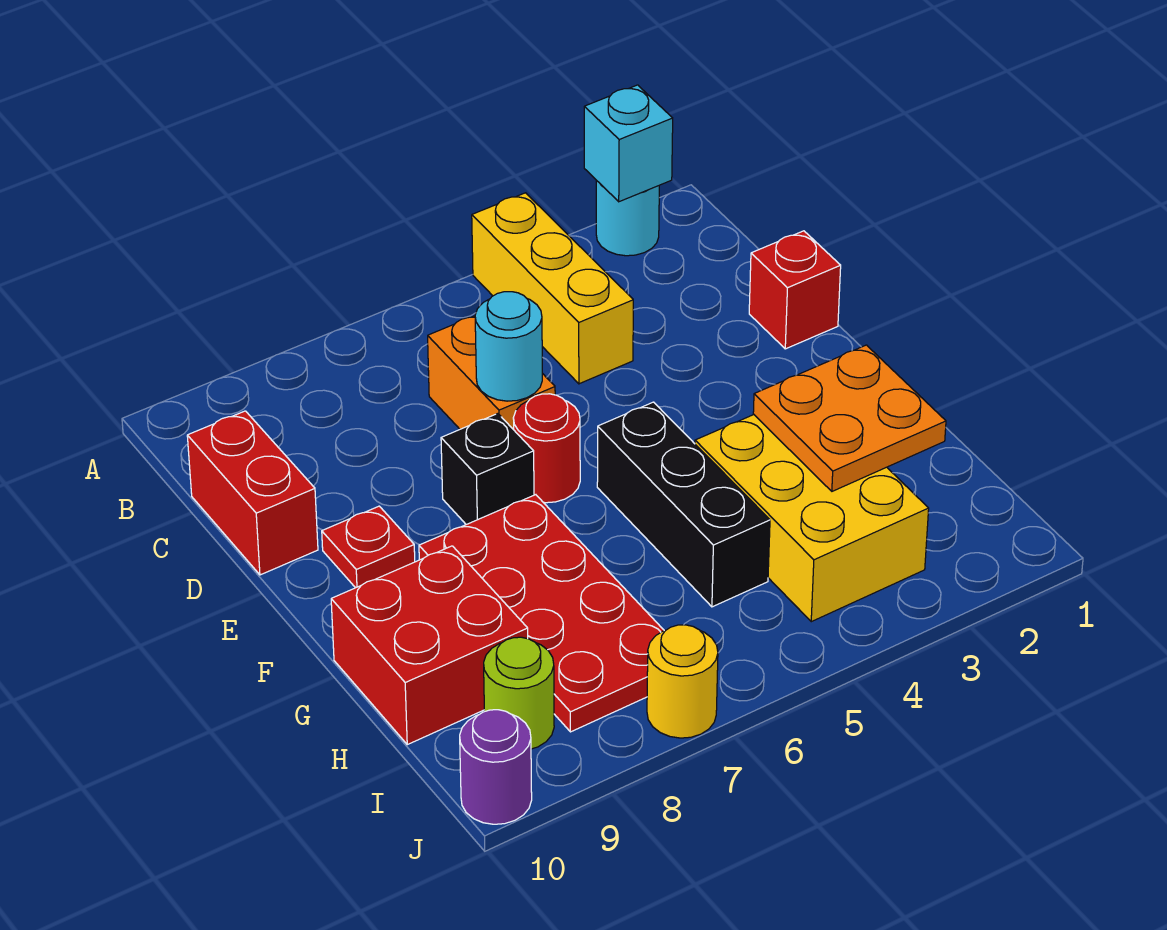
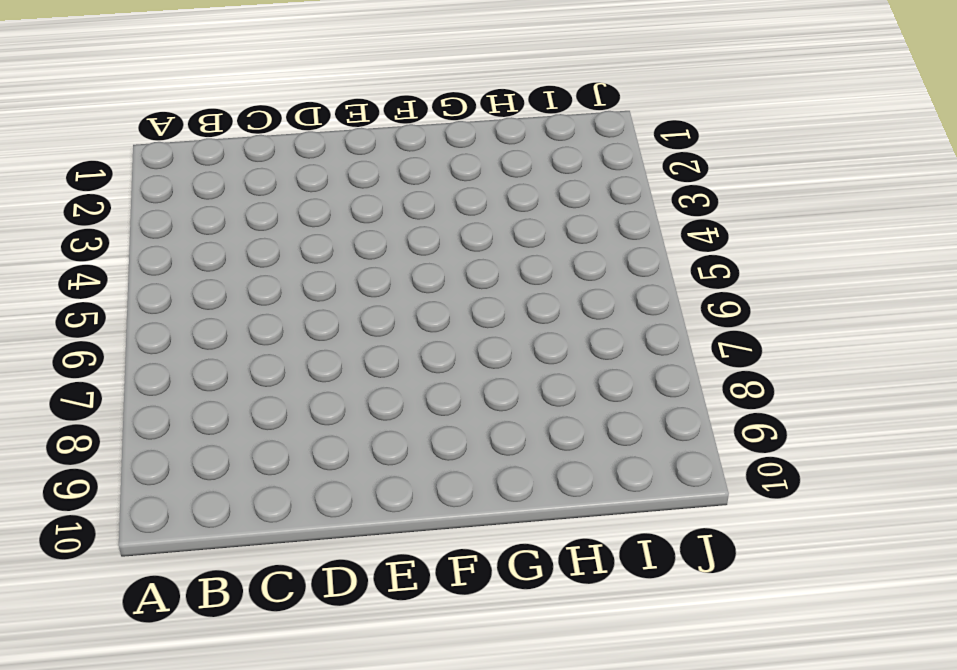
none -> cyan round brick A2 level 1
none -> yellow brick A4:C4 level 1
none -> orange brick C6:D6 level 1

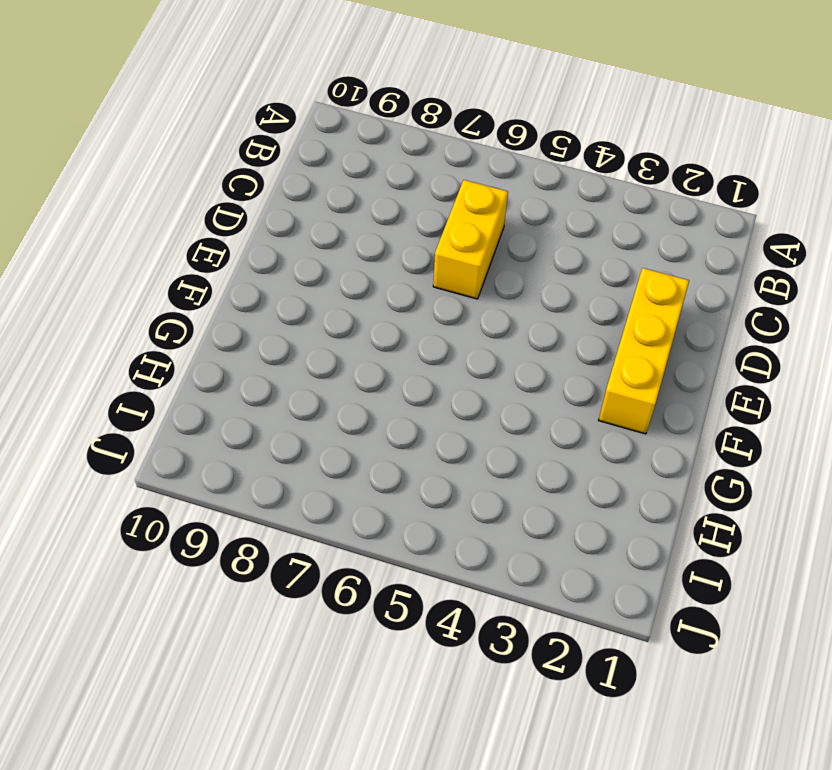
yellow brick C6:D6 level 1 -> orange brick C6:D6 level 1
yellow brick D2:F2 level 1 -> yellow brick A4:C4 level 1
none -> cyan round brick A2 level 1
none -> red brick C10:D10 level 1
none -> red brick D1 level 1

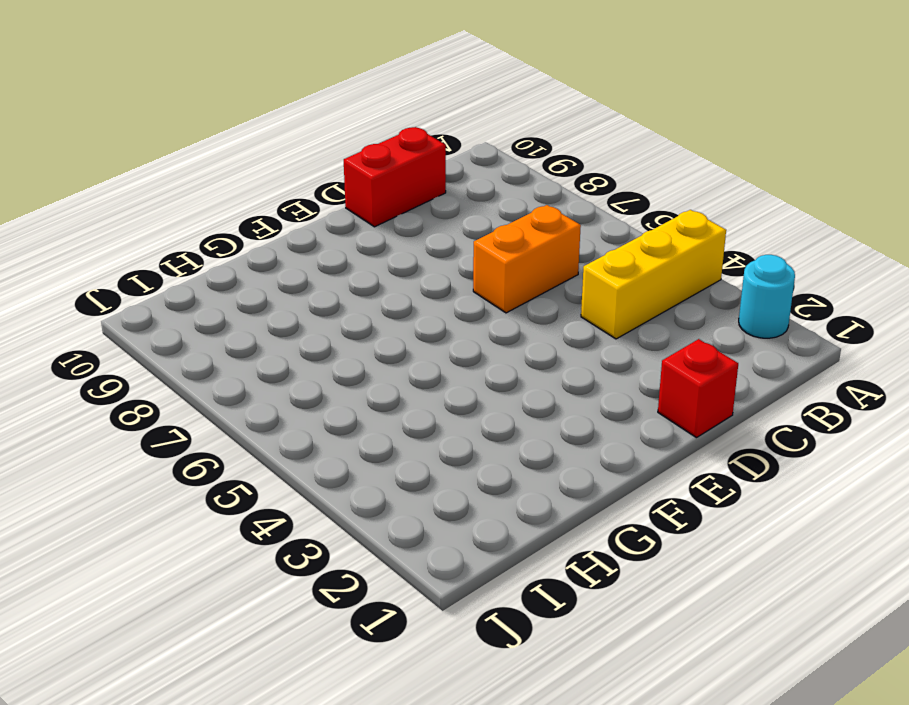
none -> red round brick E6 level 1
none -> black brick E7 level 1
none -> red plate E9 level 1

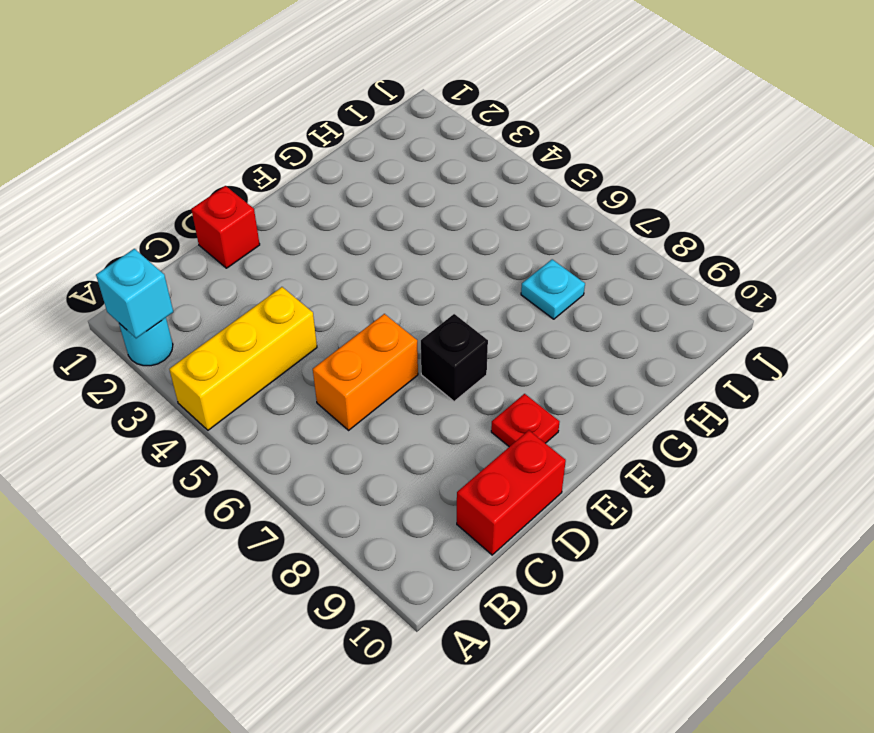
cyan plate H7 level 1 -> red plate F7:I8 level 1
none -> red round brick E6 level 1
none -> black brick F5:H5 level 1
none -> yellow brick G3:I4 level 1

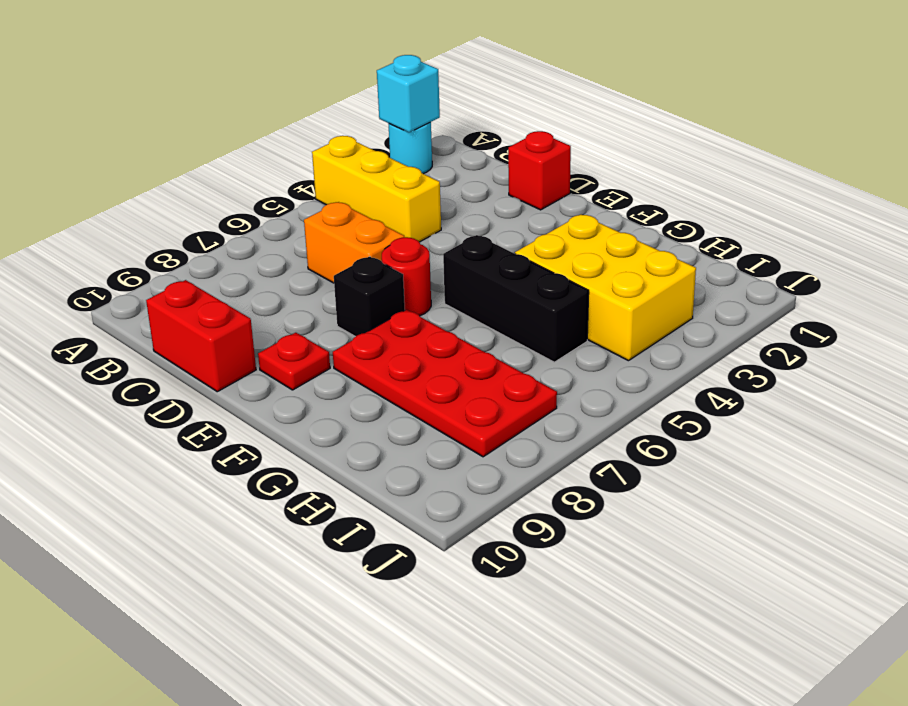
none -> red brick G9:H10 level 1
none -> lime round brick I9 level 1
none -> yellow round brick J7 level 1

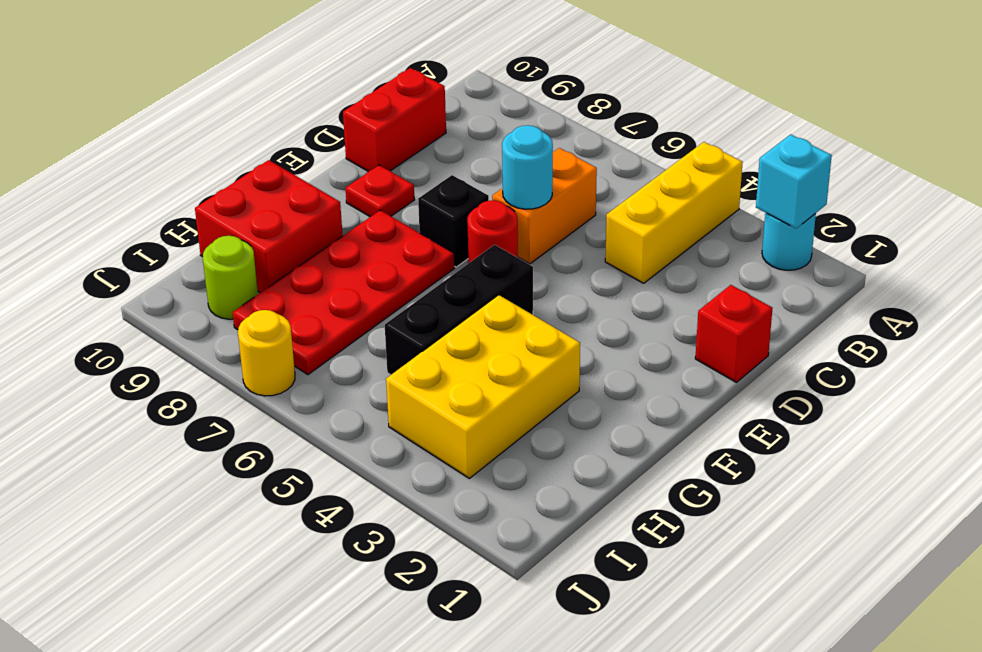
none -> purple round brick J10 level 1
none -> orange plate G2:H3 level 2

